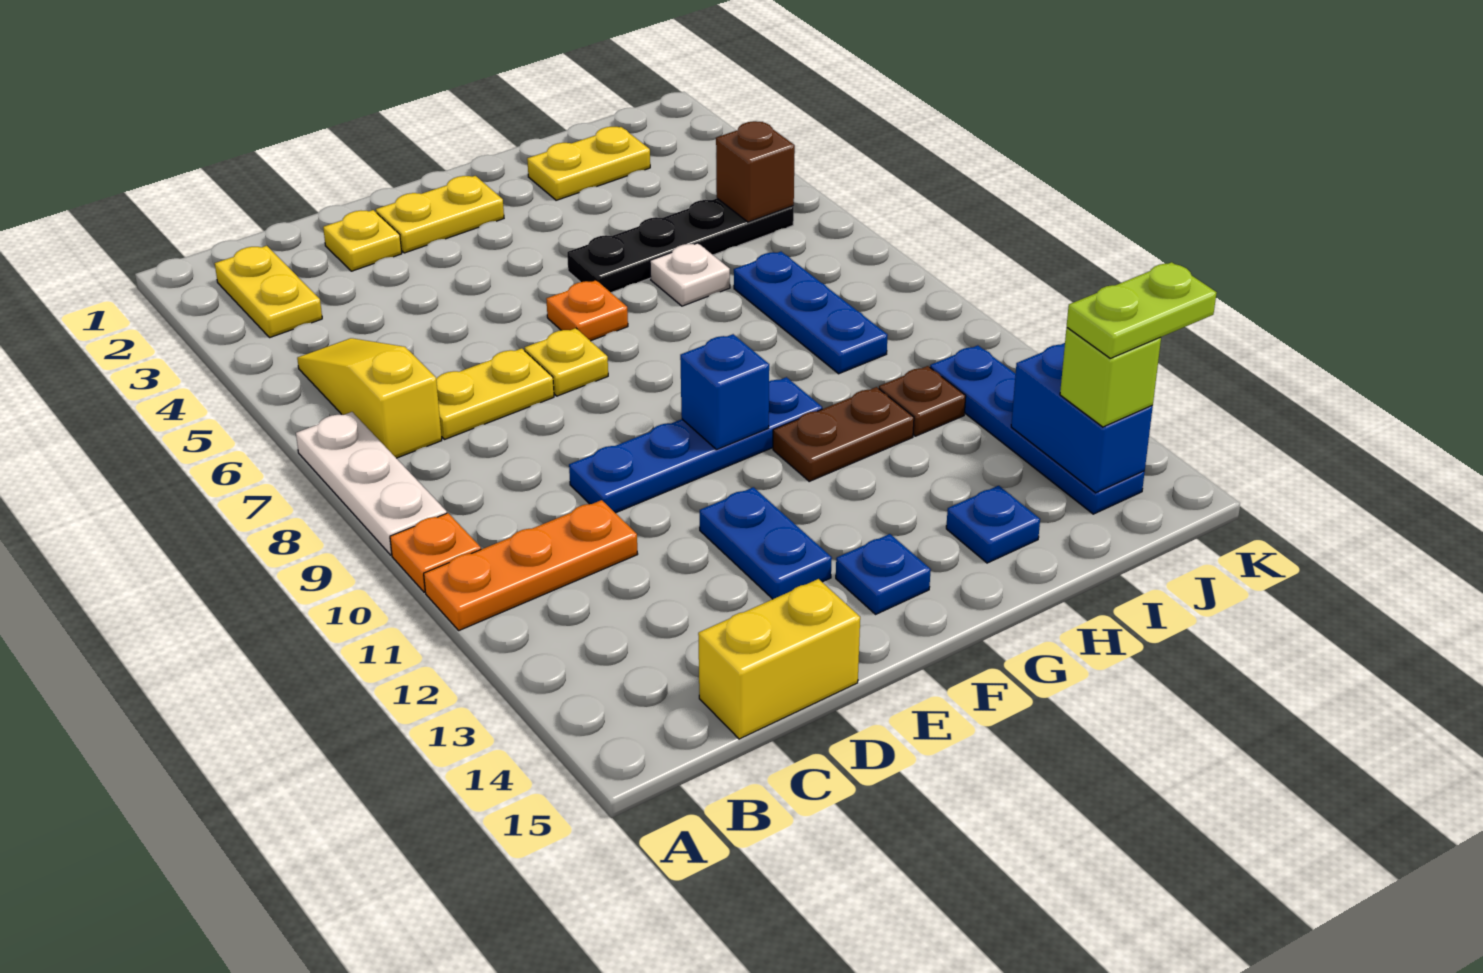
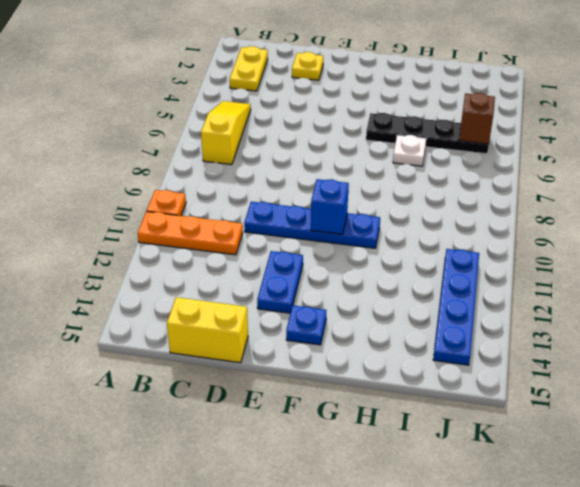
none -> white plate A7:A9 level 1
none -> yellow plate C7:D7 level 1
none -> yellow plate E2:F2 level 1

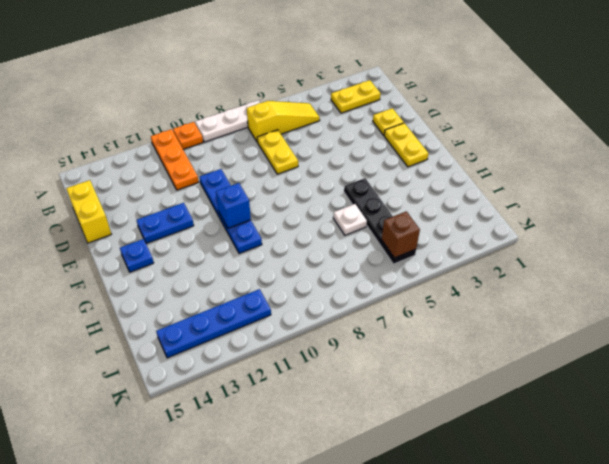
none -> yellow plate E7 level 1
none -> orange plate F6 level 1
none -> brown plate G11:H11 level 1

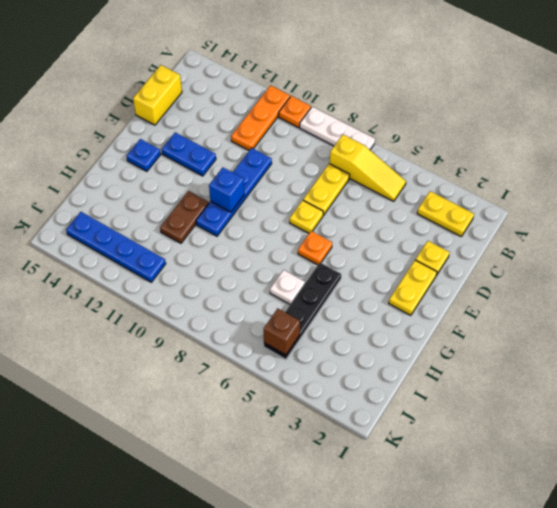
none -> yellow plate H2:I2 level 1
none -> blue plate H14 level 1
none -> blue plate I7:I9 level 1

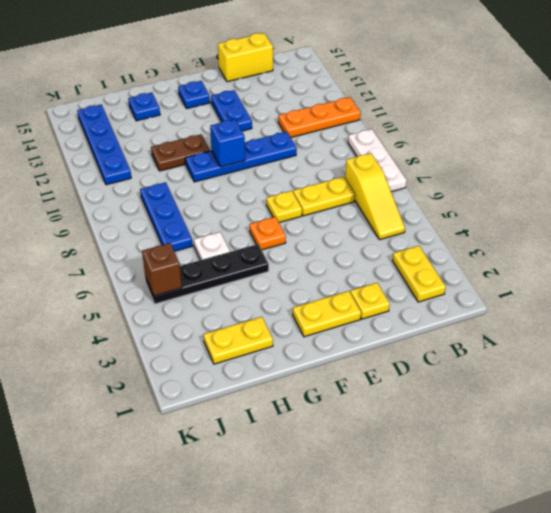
none -> orange plate A10 level 1
none -> brown plate I11 level 1
none -> blue brick J13:J14 level 2

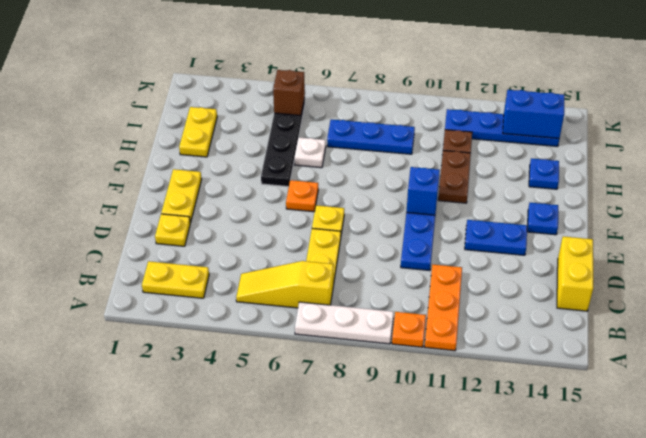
none -> lime brick J14 level 3
none -> lime plate J14:K14 level 4

